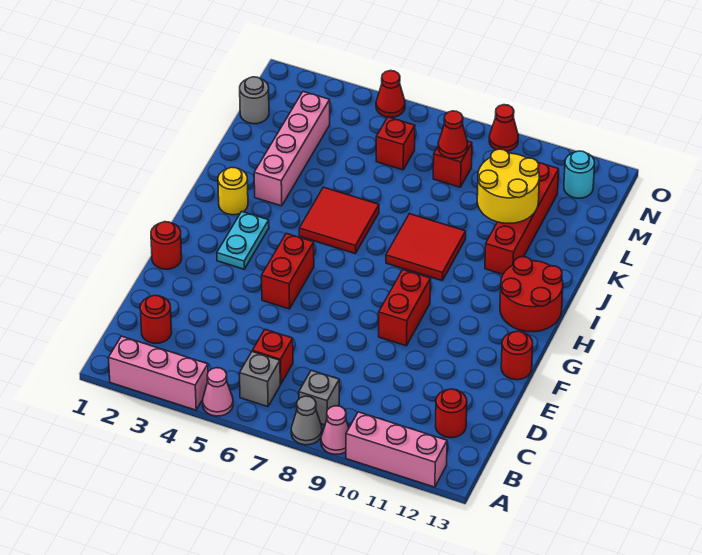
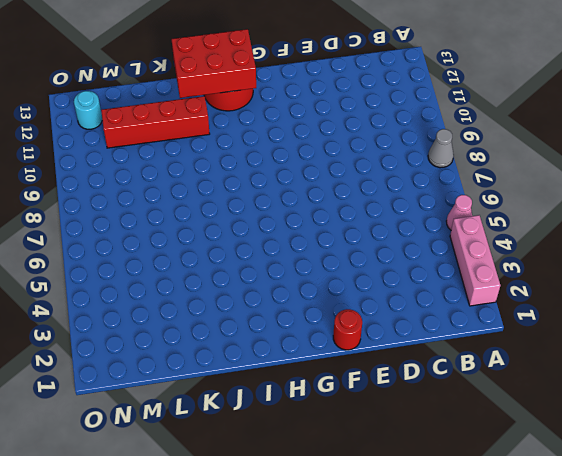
red brick H12:J13 level 2 -> none
none -> pink cone A9 level 1
none -> pink brick A10:A12 level 1
none -> grey brick B6 level 1

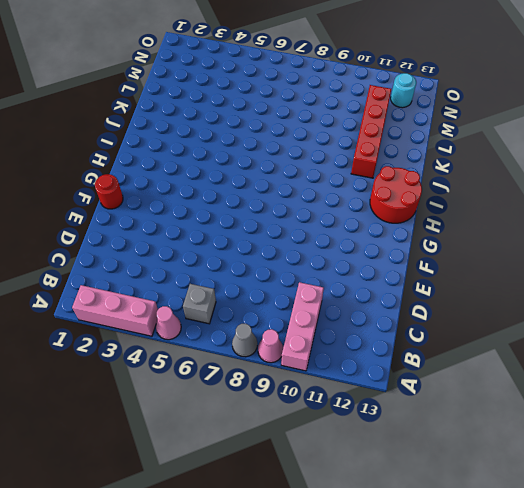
pink brick A10:C10 level 1 -> pink brick A10:A12 level 1
none -> grey brick B8 level 1
none -> red round brick C2 level 1
none -> red brick C6 level 1

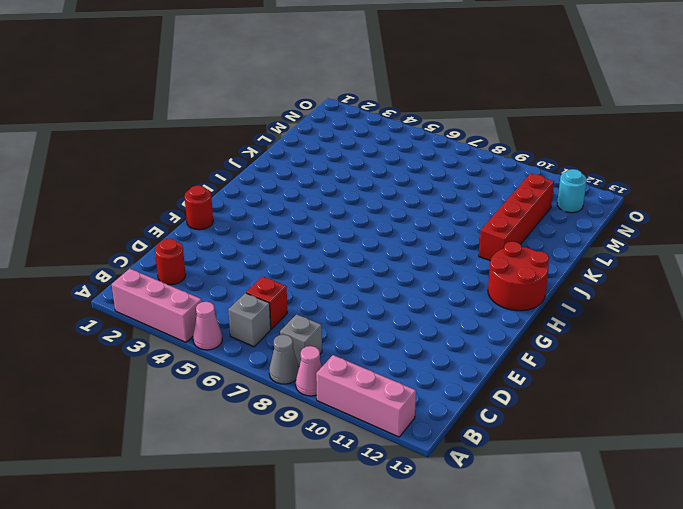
none -> red round brick C12 level 1
none -> red brick F5:G5 level 1
none -> red brick F9:G9 level 1

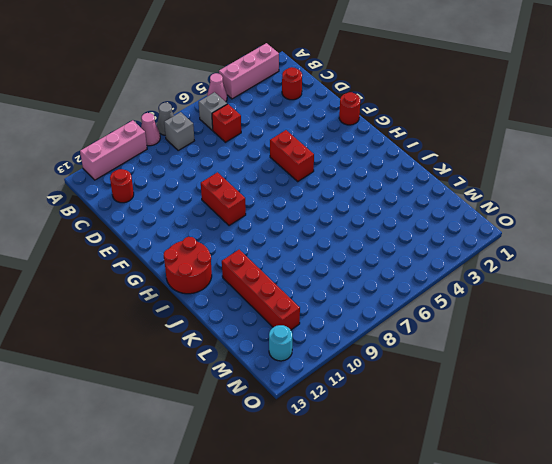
none -> red round brick F13 level 1
none -> cyan plate G3:H3 level 1
none -> yellow round brick I2 level 1

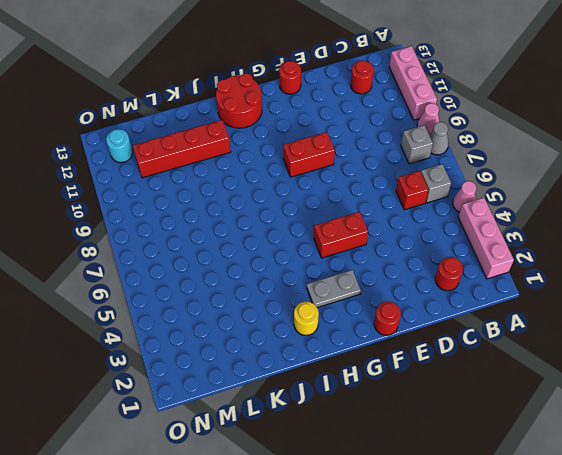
grey plate G3:H3 level 1 -> cyan plate G3:H3 level 1
none -> red tile I5:J6 level 1
none -> red tile I8:J9 level 1
none -> pink brick J3:M3 level 1

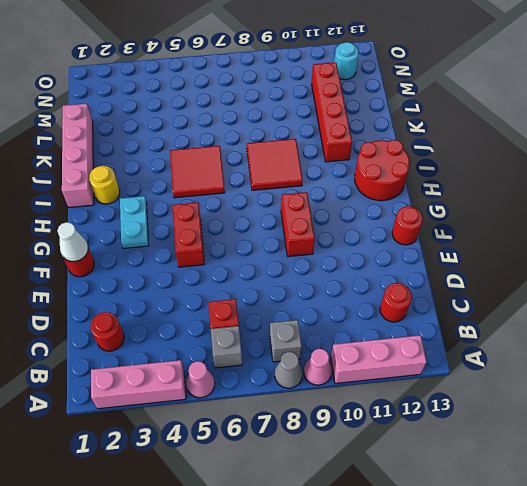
white cone F1 level 2 -> none
pink brick I1:L1 level 1 -> pink brick J3:M3 level 1
none -> grey round brick M1 level 1
none -> red brick M6 level 1
none -> red brick M8 level 1

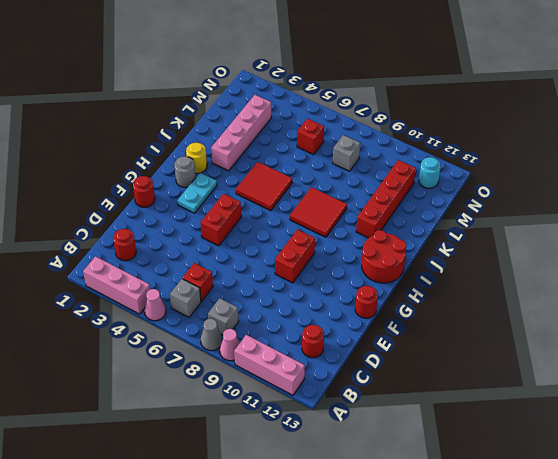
grey round brick H2 level 1 -> grey round brick M1 level 1
grey brick M8 level 1 -> red brick M8 level 1
none -> red cone O5 level 1
none -> red cone O9 level 1
none -> yellow round brick K10:L11 level 2

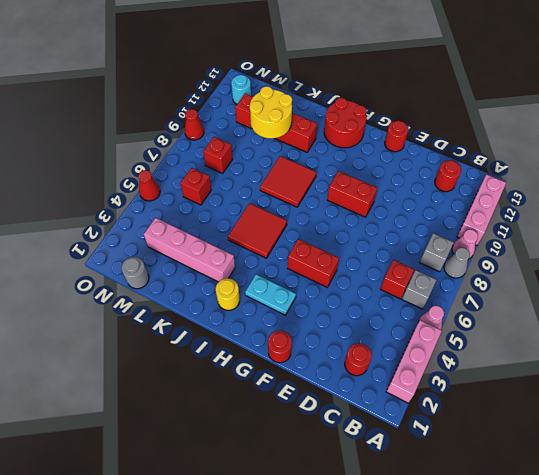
none -> red cone M8 level 2

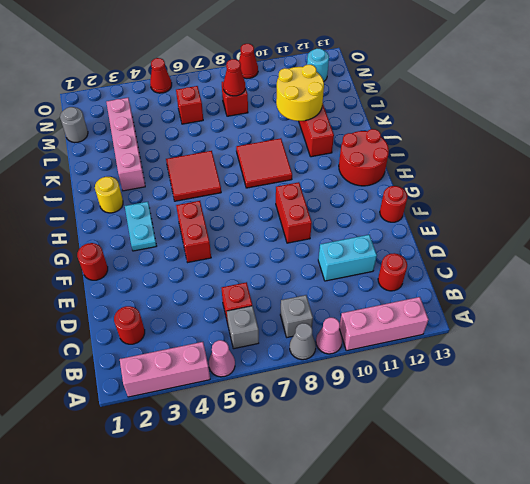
cyan brick D10:D11 level 1 -> none

